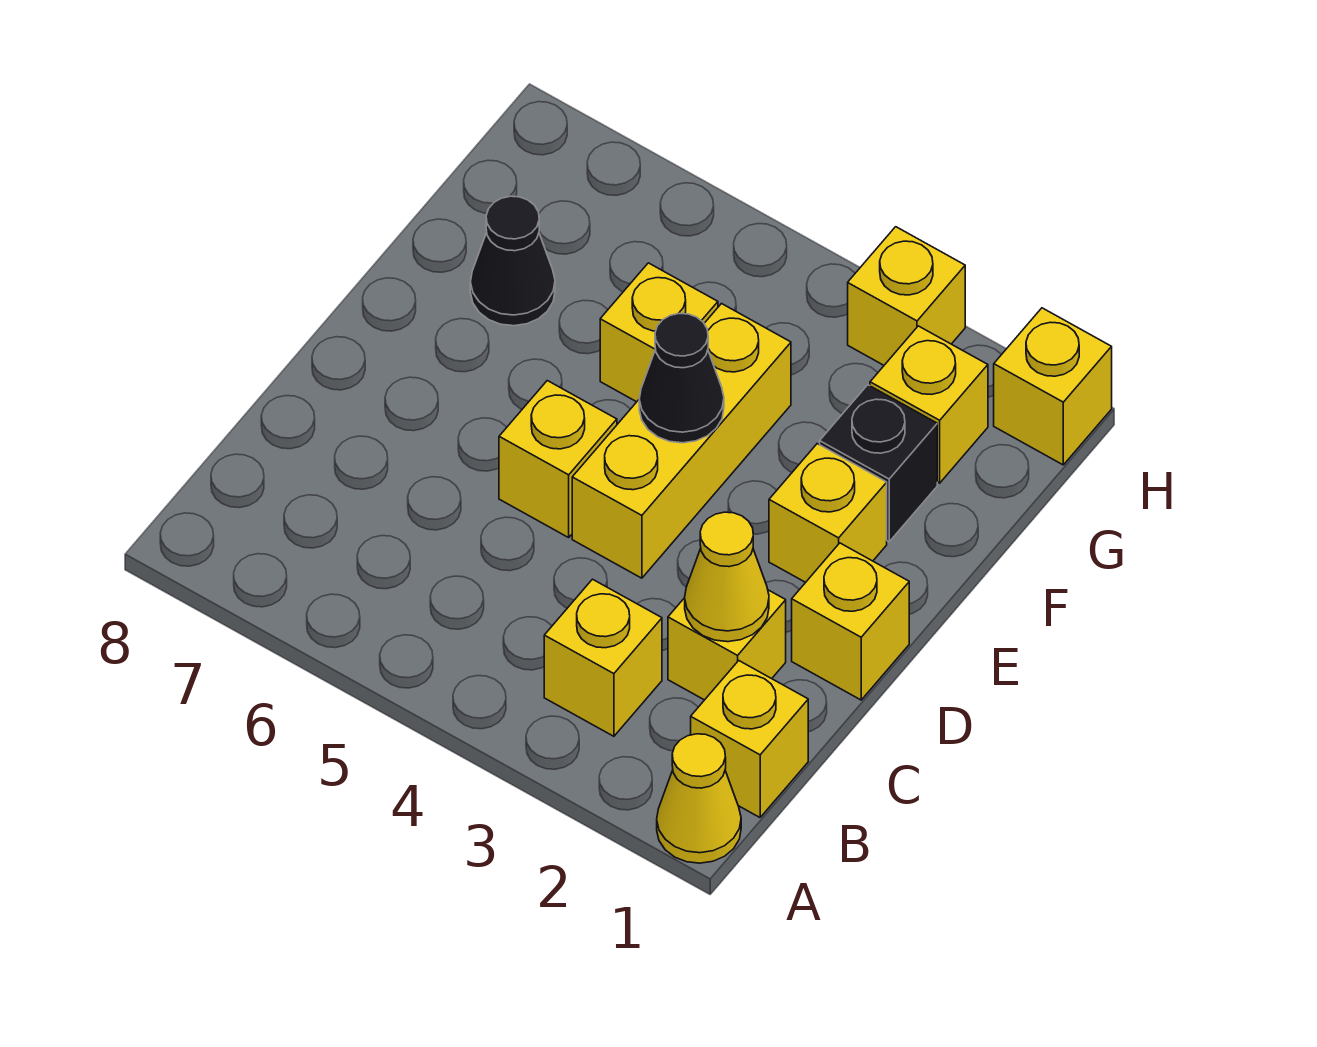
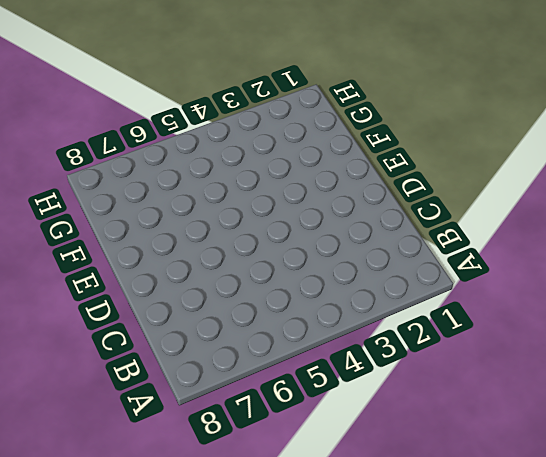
none -> yellow cone A1 level 1
none -> yellow brick B1 level 1
none -> yellow brick B3 level 1

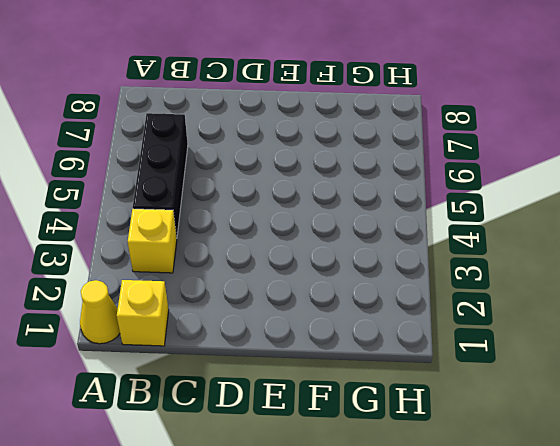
black brick B4:B6 level 1 -> none
none -> yellow brick C2 level 1
none -> yellow brick D1 level 1
none -> yellow brick D4:F4 level 1

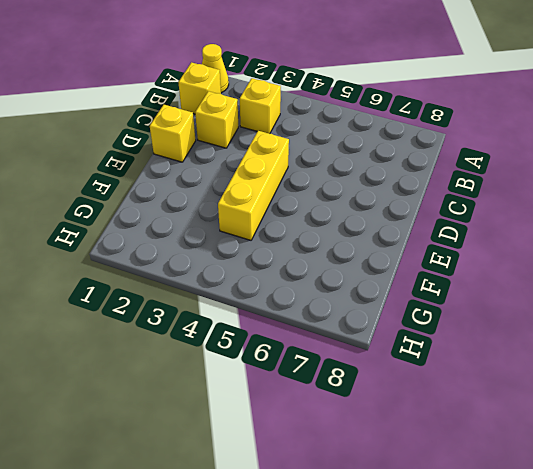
none -> yellow brick D5 level 1
none -> yellow brick E2 level 1
none -> black brick F2 level 1

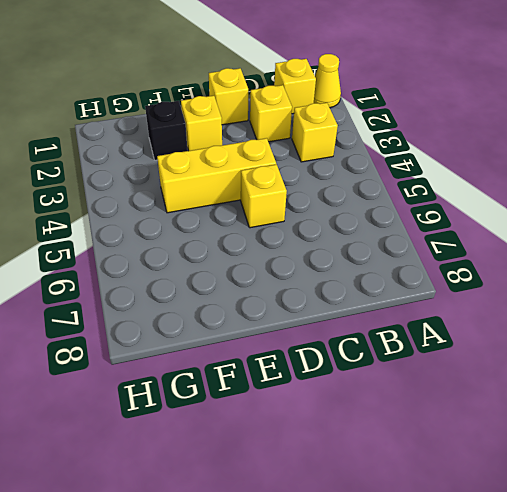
none -> yellow brick F5 level 1
none -> black cone F7 level 1
none -> yellow brick G2 level 1

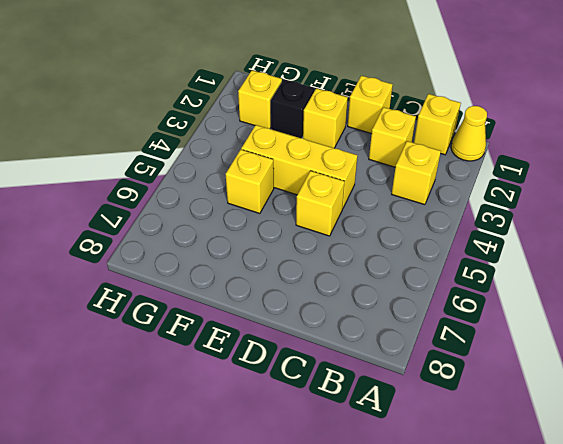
none -> black cone F7 level 1
none -> yellow brick H1 level 1
none -> yellow brick H3 level 1

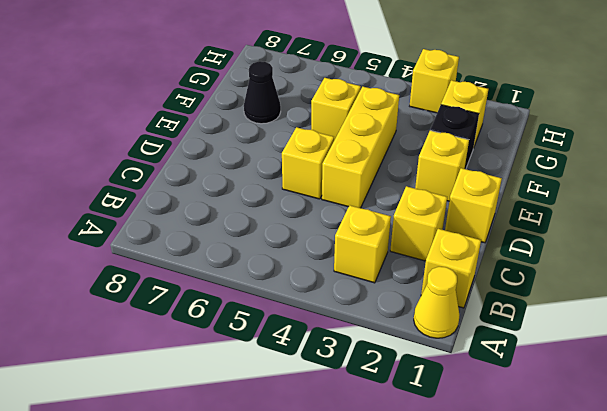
none -> yellow brick H1 level 1
none -> yellow cone C2 level 2
none -> black cone E4 level 2

